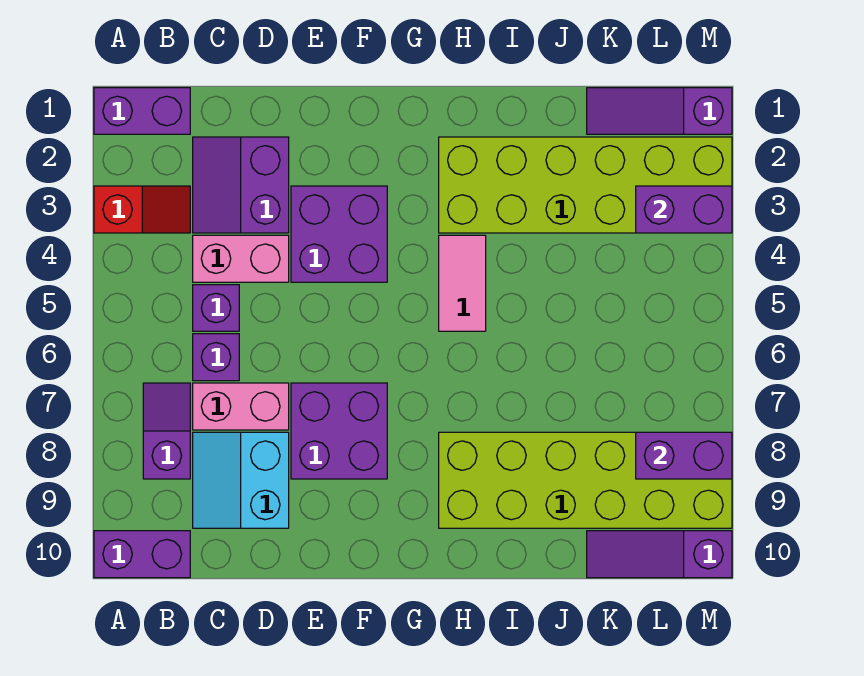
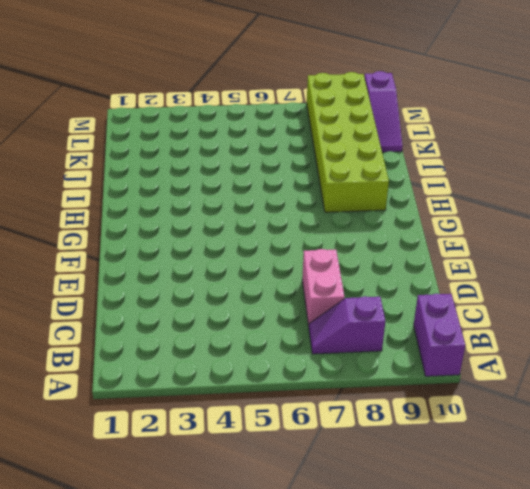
none -> purple brick A1:B1 level 1
none -> red slope A3:B3 level 1 top A
none -> purple slope C2:D3 level 1 top D

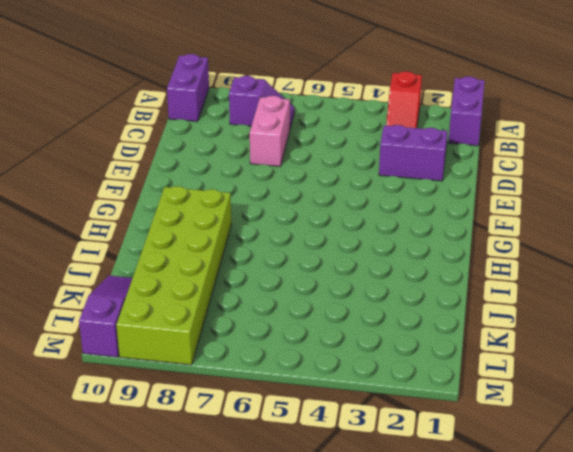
none -> pink brick C4:D4 level 1
none -> purple brick C5 level 1
none -> purple brick C6 level 1

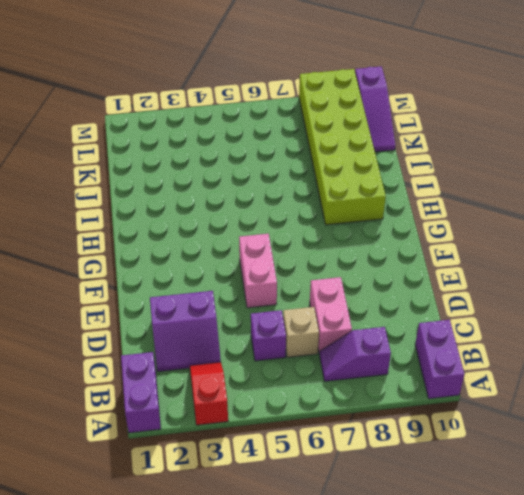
tan brick C6 level 1 -> purple brick C6 level 1
pink brick E5:F5 level 1 -> pink brick C4:D4 level 1
none -> cyan slope C8:D9 level 1 top D
none -> purple brick E3:F4 level 1
none -> purple brick E7:F8 level 1

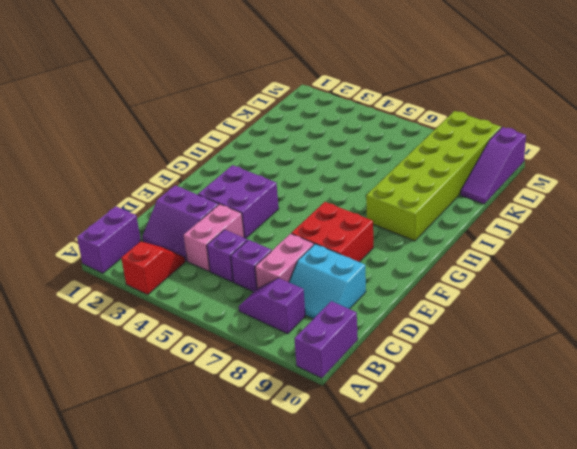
red brick E7:F8 level 1 -> purple brick E7:F8 level 1
none -> lime brick H2:M3 level 1
none -> pink tile H4:H5 level 1
none -> purple slope K1:M1 level 1 top M

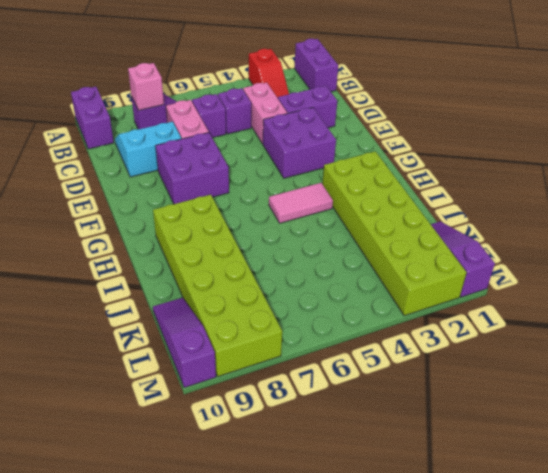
pink brick B8 level 2 -> none
none -> purple brick L3:M3 level 2
none -> purple brick L8:M8 level 2

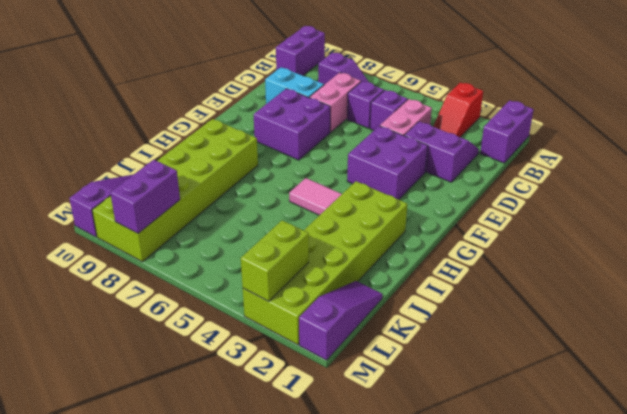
lime brick L3:M3 level 2 -> purple brick L3:M3 level 2

